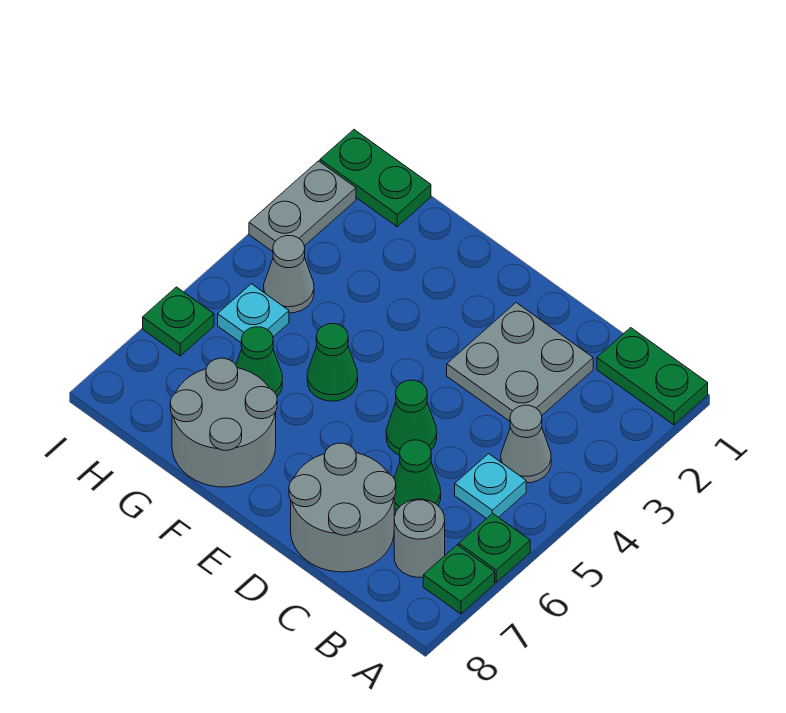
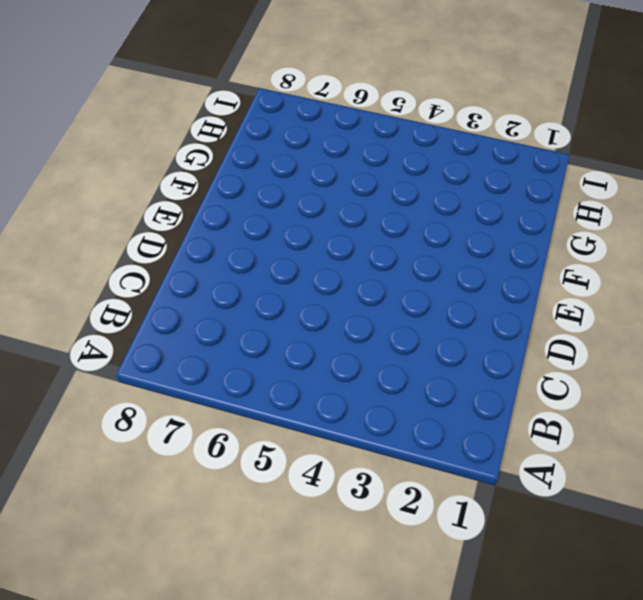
none -> green plate A1:B1 level 1
none -> green plate A6 level 1
none -> green plate A7 level 1

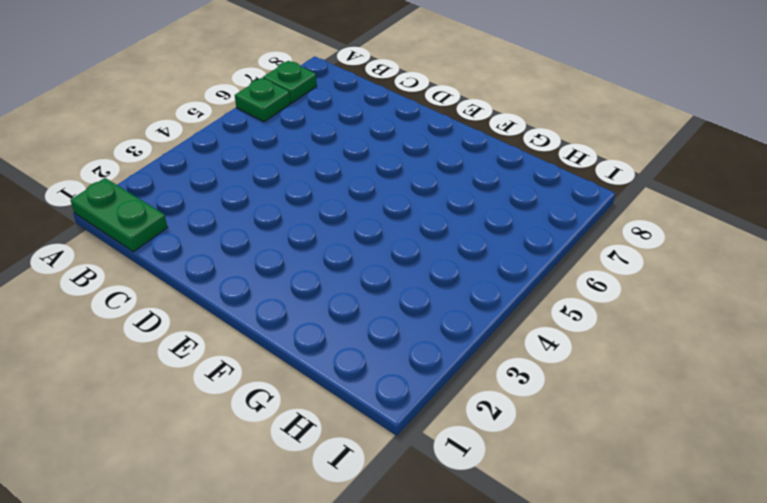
none -> grey cone B4 level 1
none -> cyan plate B5 level 1
none -> grey round brick B7 level 1

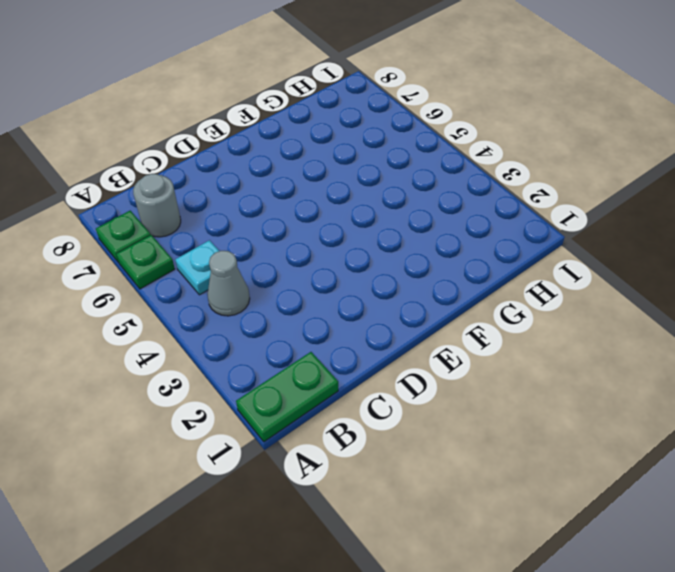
none -> grey plate C2:D3 level 1
none -> green cone C6 level 1
none -> grey round brick C7:D8 level 1

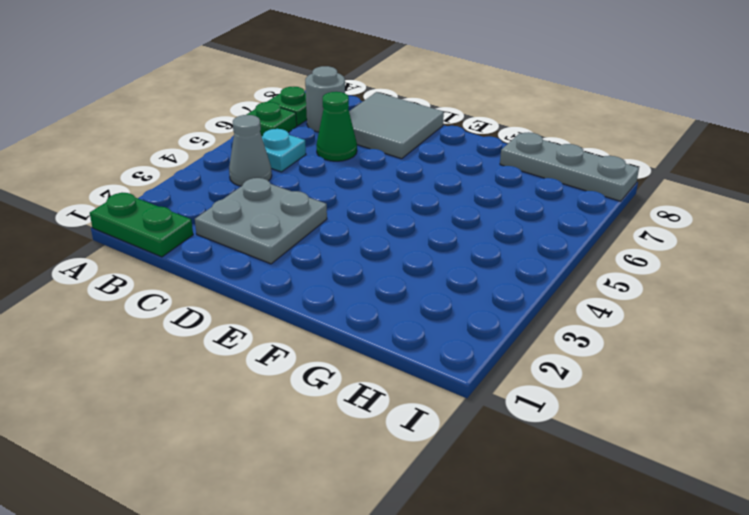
grey tile C7:D8 level 1 -> grey round brick C7:D8 level 1
grey plate G8:I8 level 1 -> grey round brick F7:G8 level 1
none -> green cone D5 level 1
none -> green cone F5 level 1
none -> green cone G6 level 1

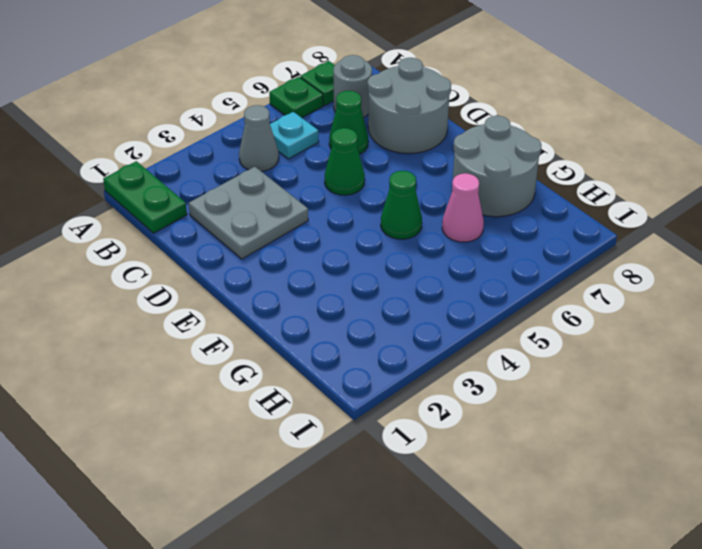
pink cone G6 level 1 -> green cone G6 level 1
none -> green plate H1:I1 level 1
none -> grey cone H4 level 1
none -> cyan plate H5 level 1

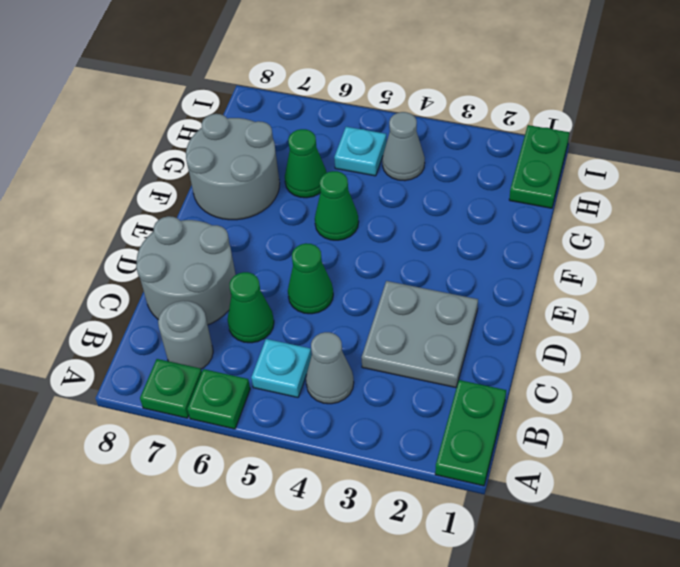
none -> grey plate I2:I3 level 1
none -> green plate I6 level 1

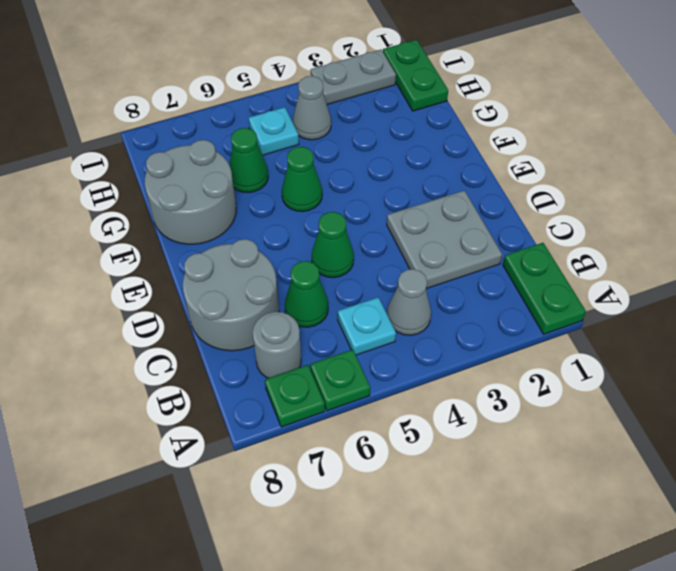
none -> green plate I6 level 1

